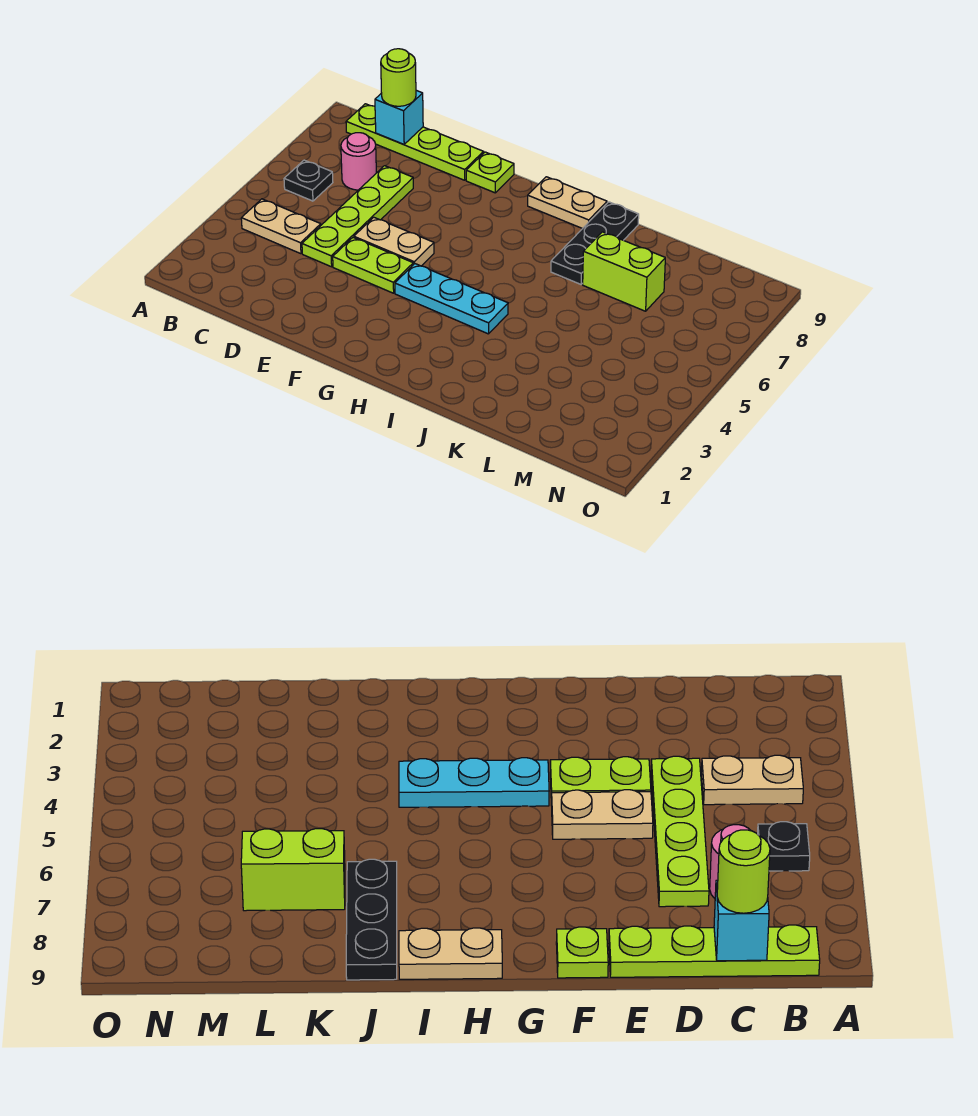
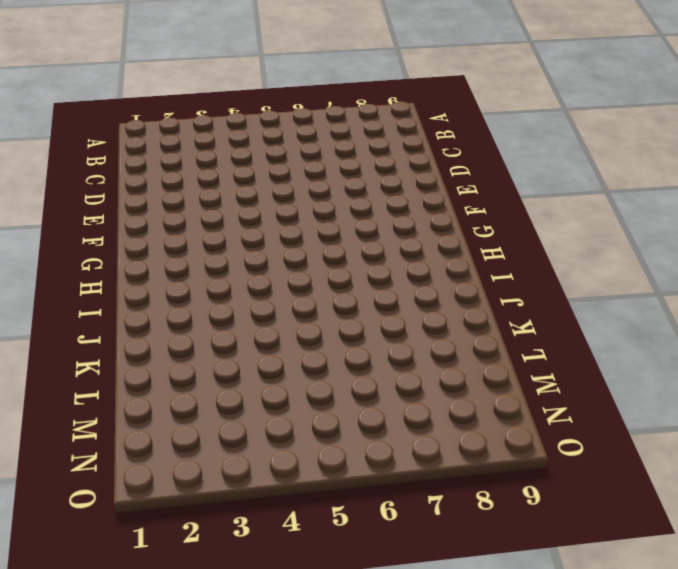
none -> tan plate B4:C4 level 1
none -> black plate B6 level 1
none -> lime plate B9:E9 level 1

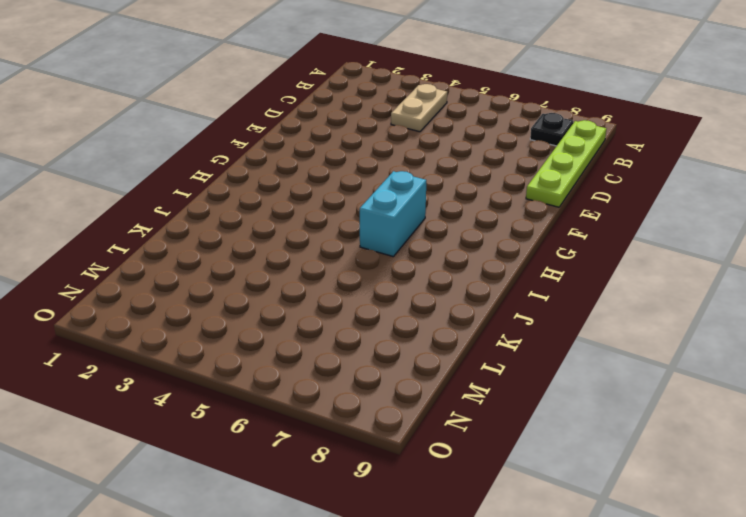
black plate B8 level 1 -> black plate B6 level 1
cyan brick H6:I6 level 1 -> none
none -> pink round brick C7 level 1
none -> lime plate D4:D7 level 1
none -> lime plate E4:F4 level 1

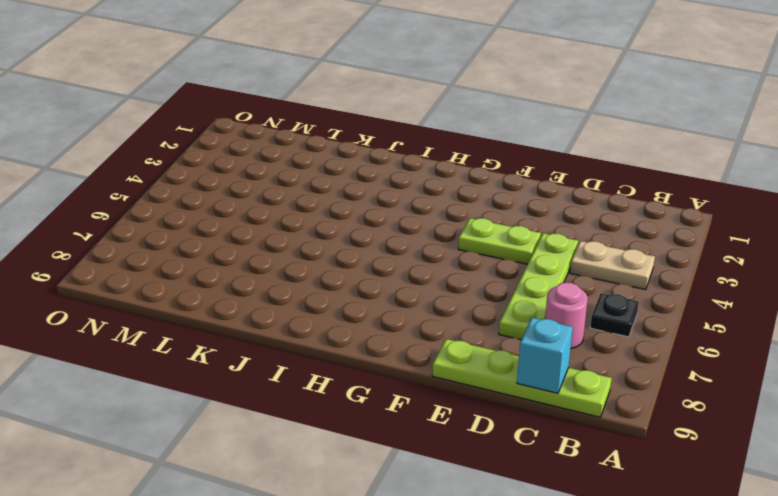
none -> tan plate E5:F5 level 1
none -> lime plate F9 level 1
none -> cyan plate G4:I4 level 1

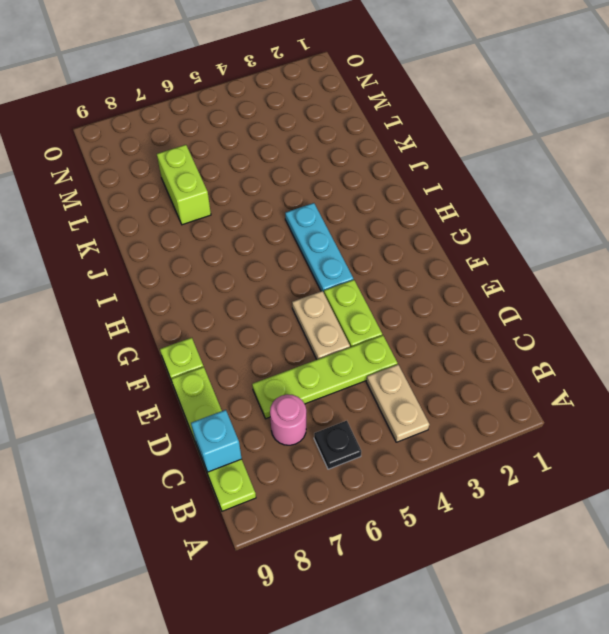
none -> tan plate H9:I9 level 1
none -> black plate J7:J9 level 1
none -> lime round brick C9 level 3

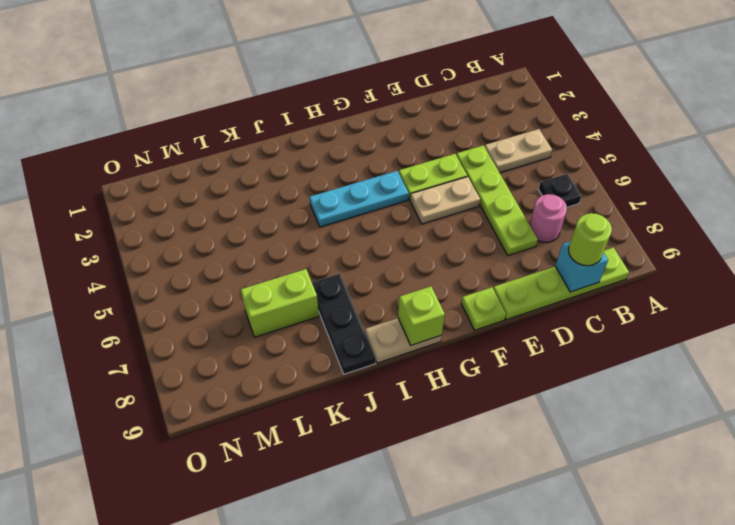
lime brick H9 level 2 -> none

